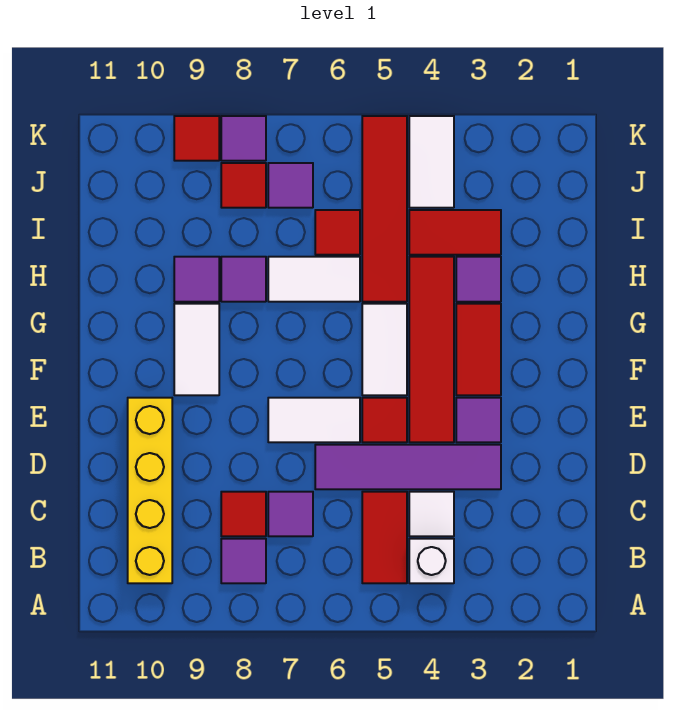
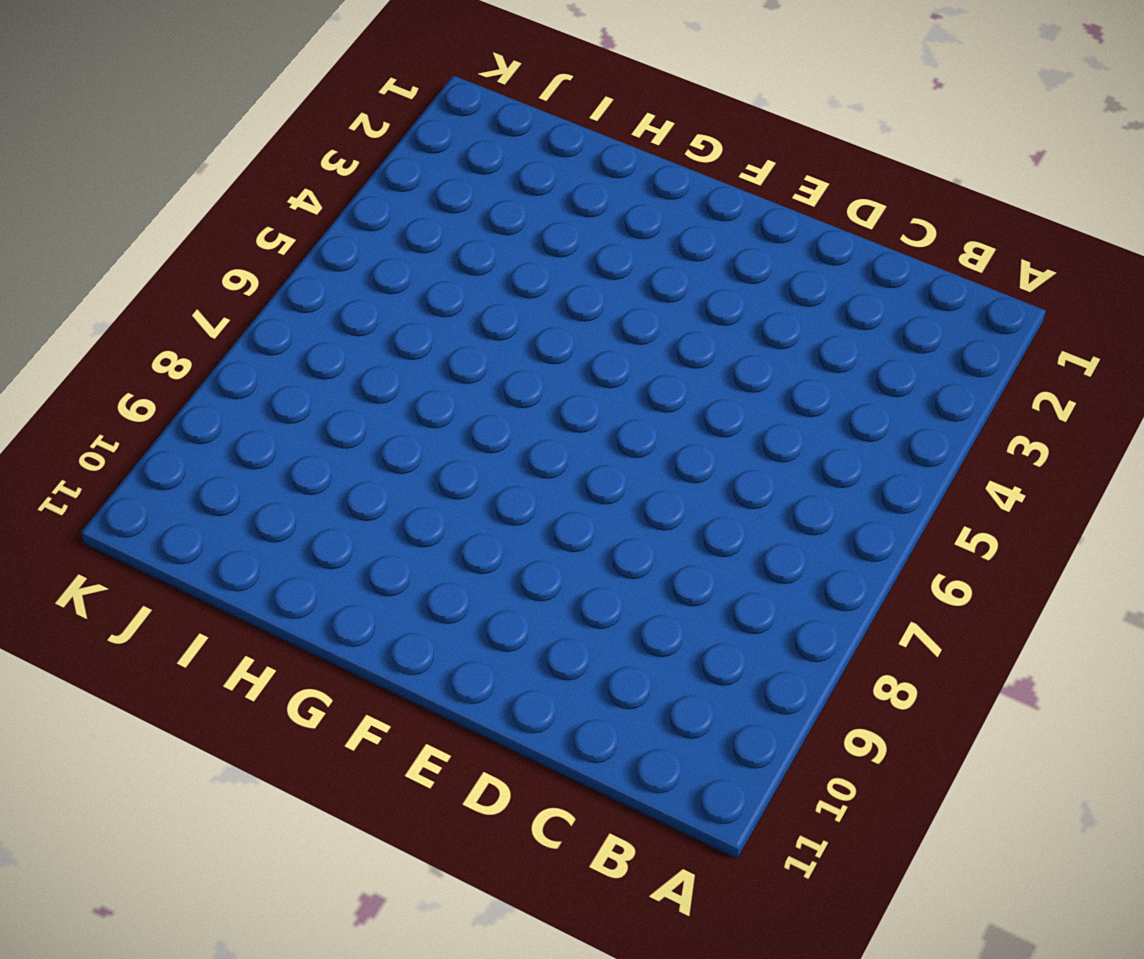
none -> white brick B4 level 1
none -> red tile B5:C5 level 1
none -> purple tile B8 level 1

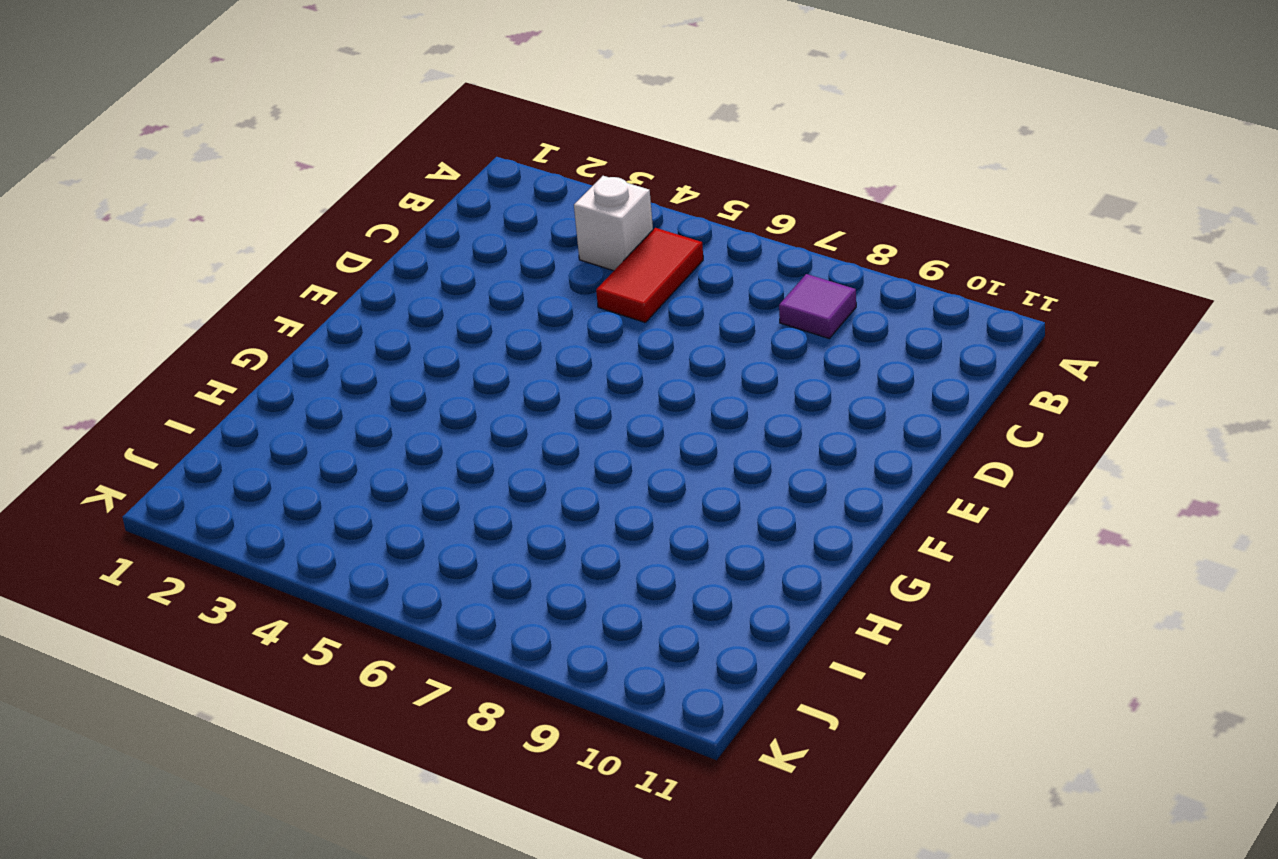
none -> yellow brick B10:E10 level 1
none -> white tile C4 level 1
none -> purple tile C7 level 1

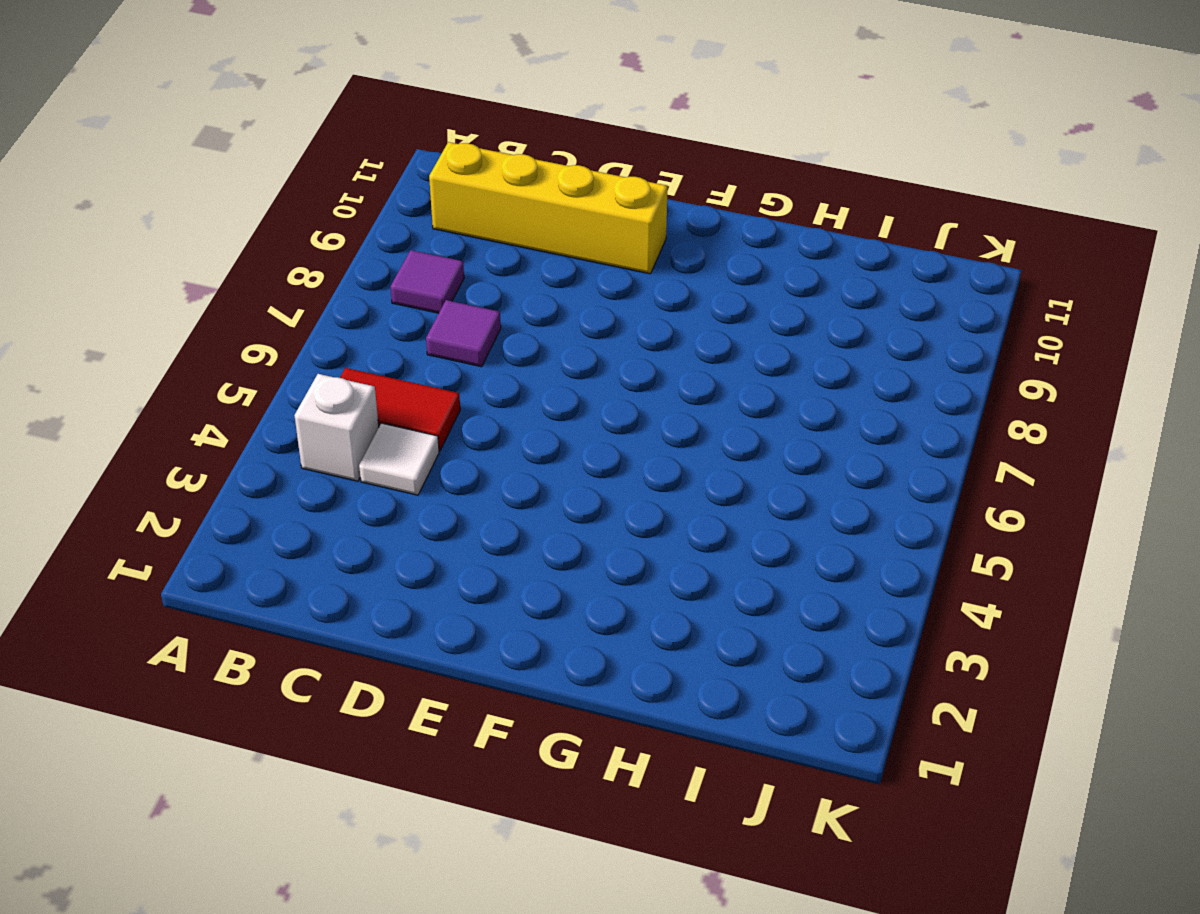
none -> red tile C8 level 1
none -> purple tile D3:D6 level 1
none -> purple tile E3 level 1

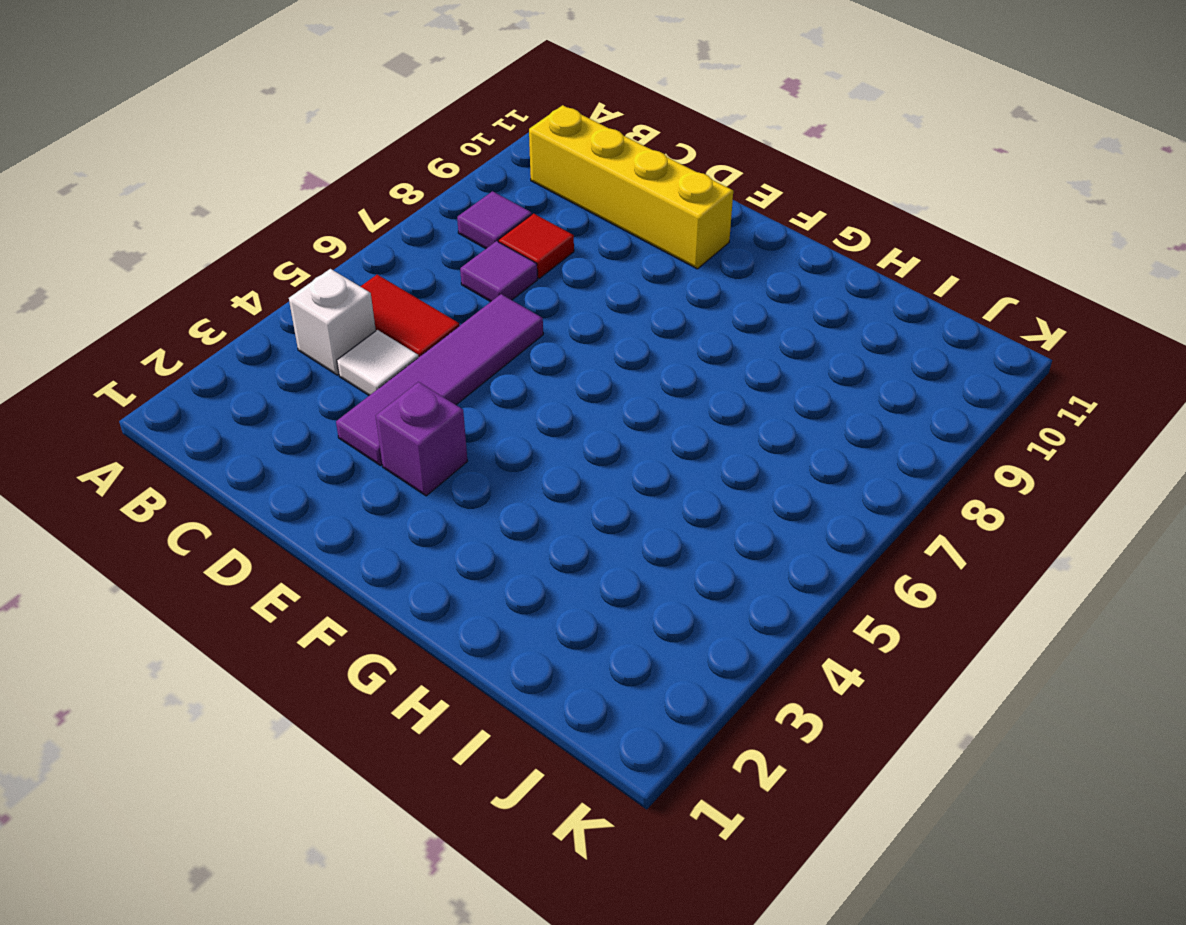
purple brick E3 level 1 -> purple tile E3 level 1
none -> red tile E4:H4 level 1
none -> red tile E5 level 1
none -> white tile E6:E7 level 1

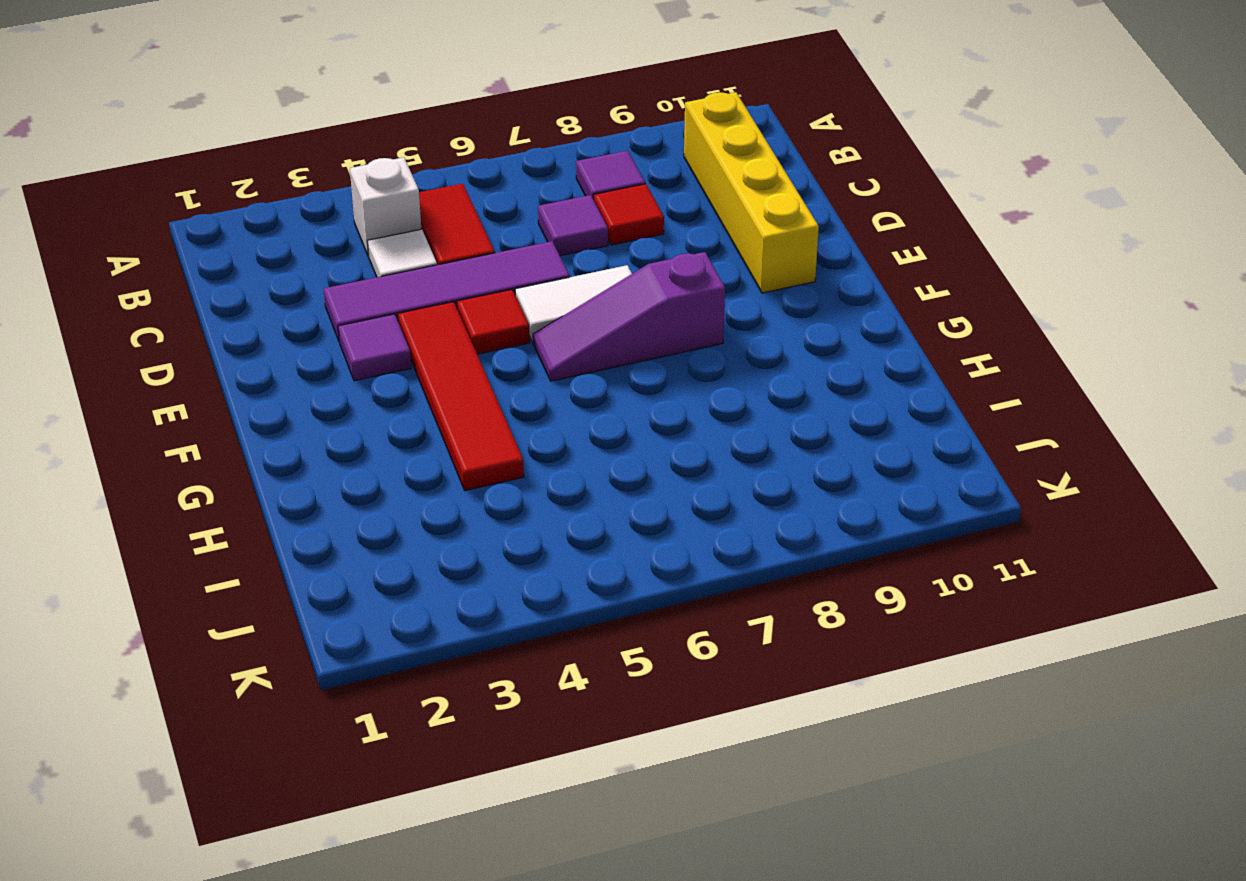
purple slope F6:F8 level 1 top 8 -> none
none -> red tile F3:G3 level 1
none -> white tile F5:G5 level 1
none -> white tile F9:G9 level 1

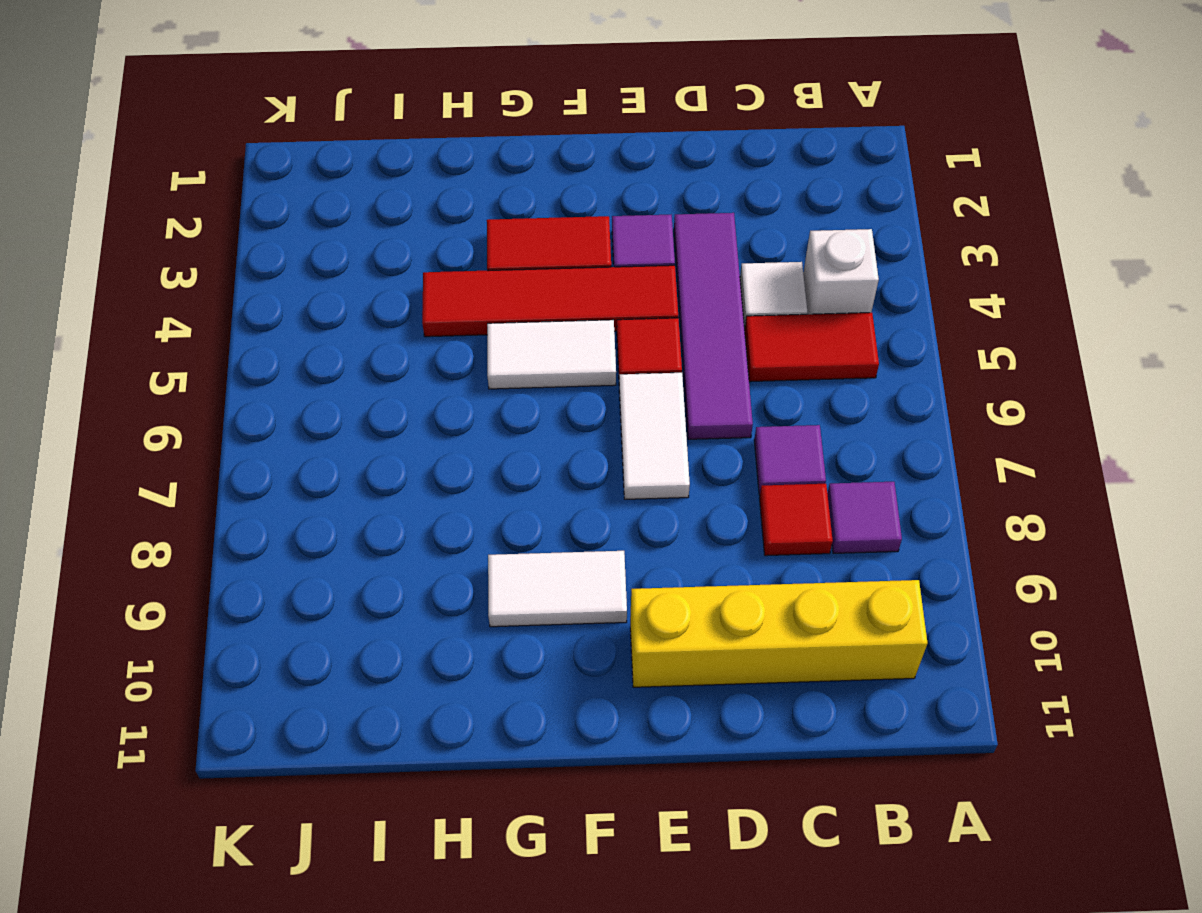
none -> purple tile H3 level 1
none -> red tile H5:K5 level 1
none -> white tile H6:H7 level 1

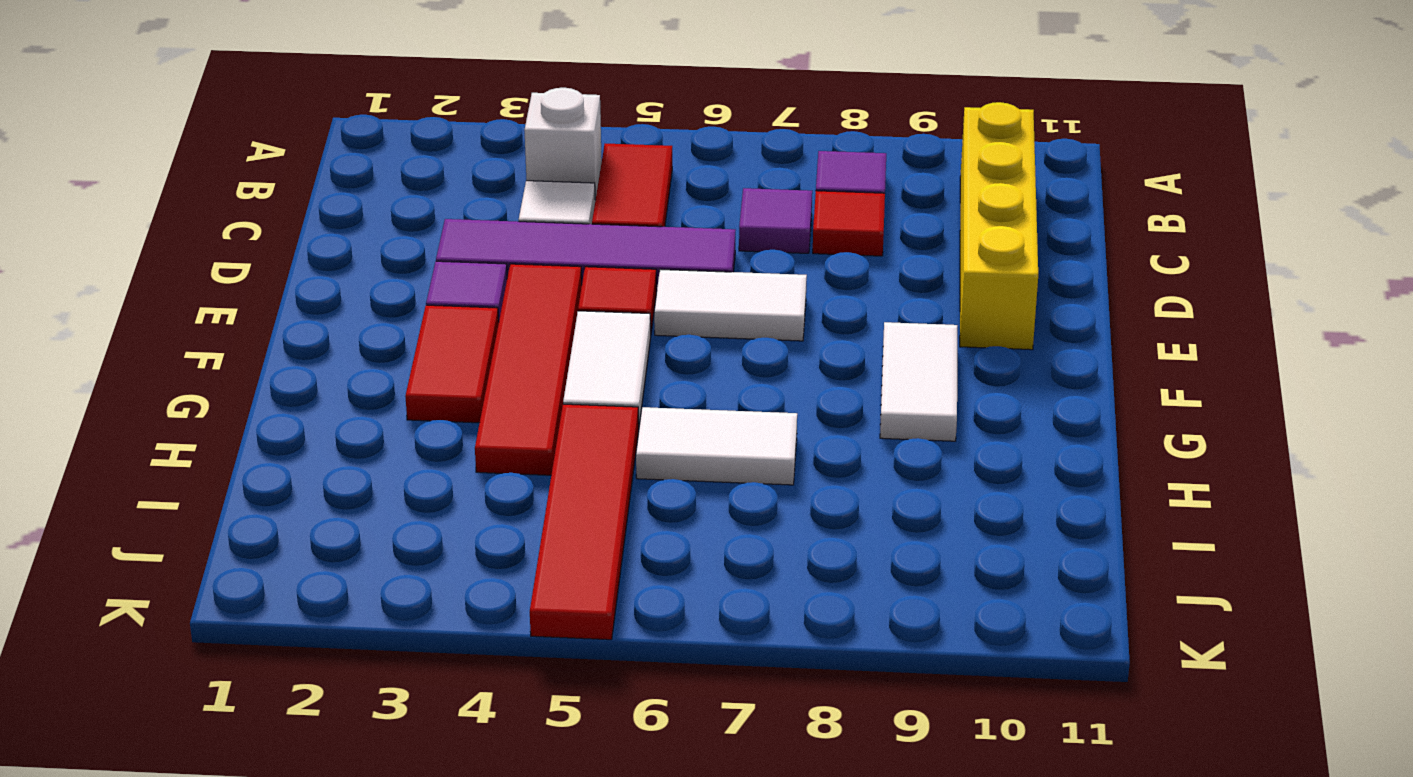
none -> purple tile H3 level 1
none -> purple tile H8 level 1
none -> purple tile H9 level 1

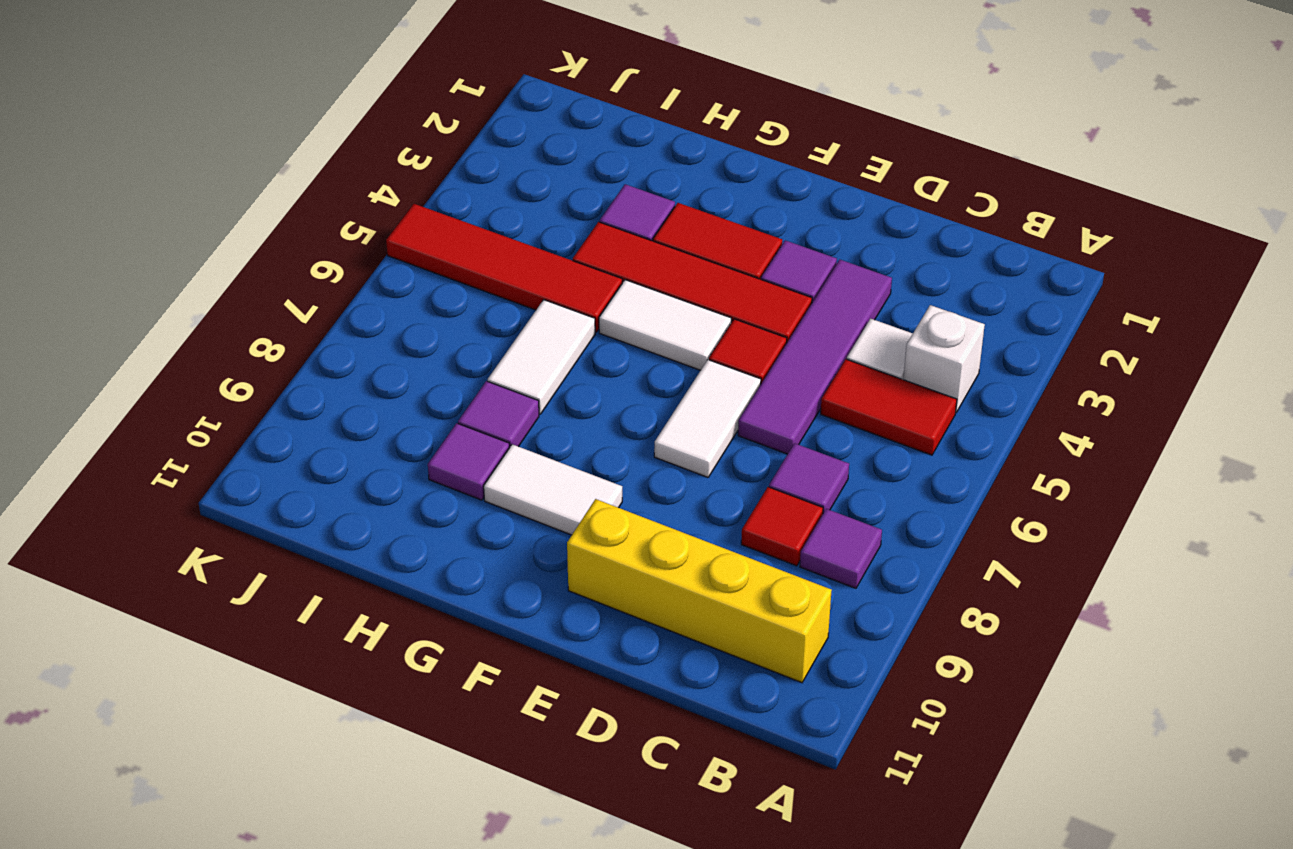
none -> red tile I3:I4 level 1
none -> red tile I6 level 1
none -> white tile J4:K4 level 1

